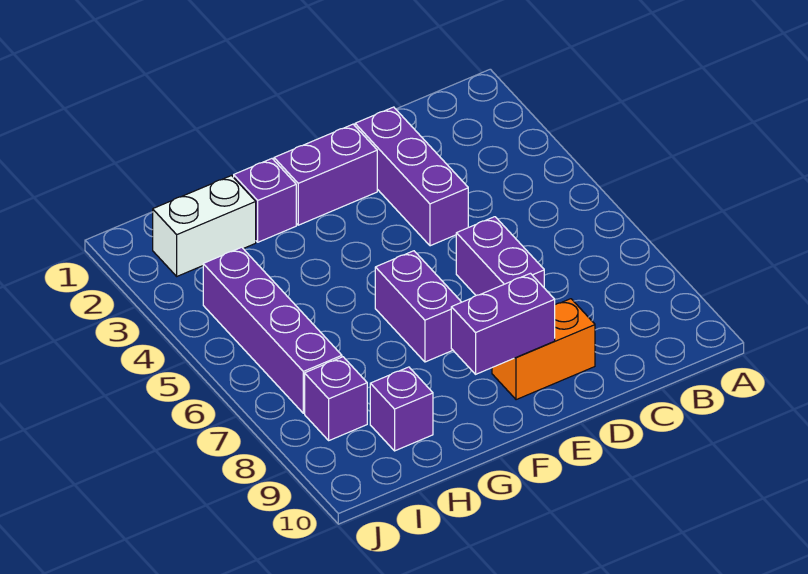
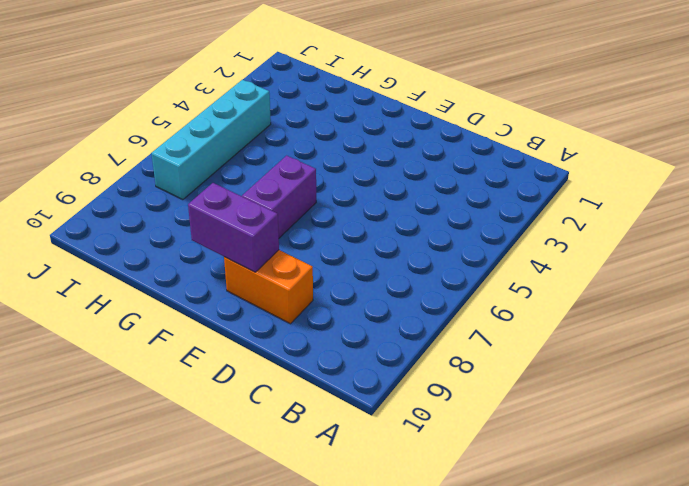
cyan brick I4:I7 level 1 -> purple brick I4:I7 level 1
none -> purple brick D2:D4 level 1
none -> purple brick D6:D7 level 1

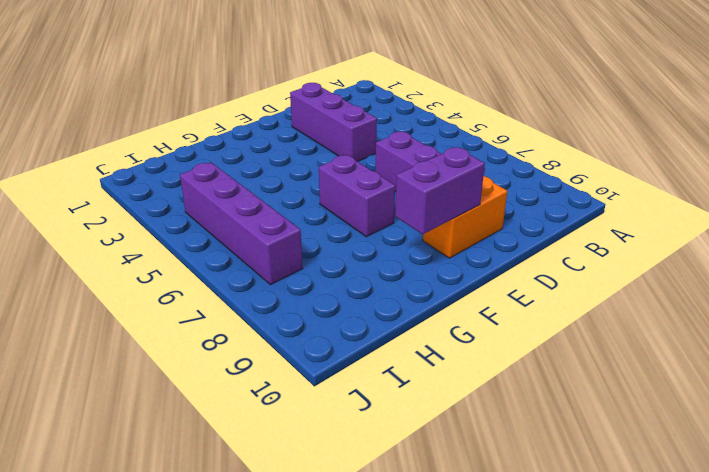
none -> purple brick E2:F2 level 1
none -> purple brick G2 level 1

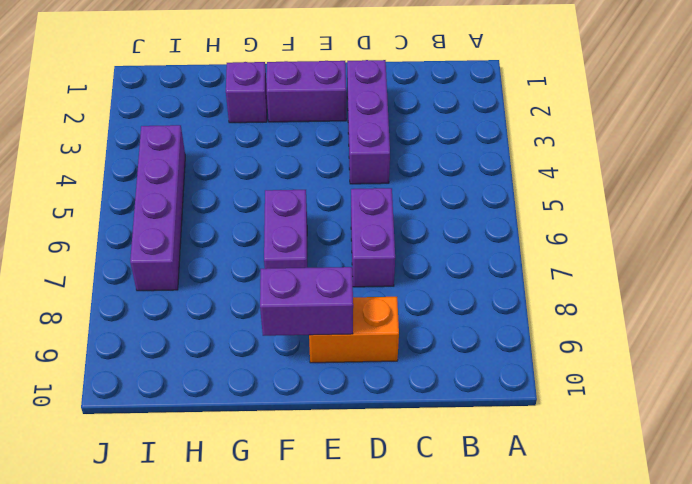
none -> white brick H2:I2 level 1
none -> purple brick H9 level 1

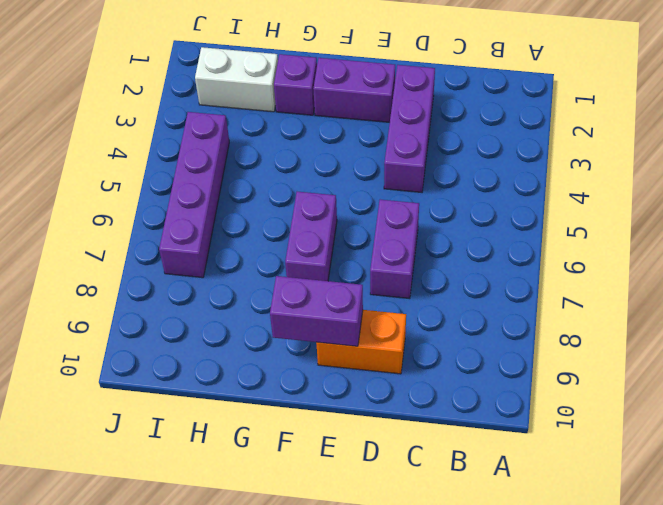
none -> purple brick H9 level 1
none -> purple brick I8 level 1

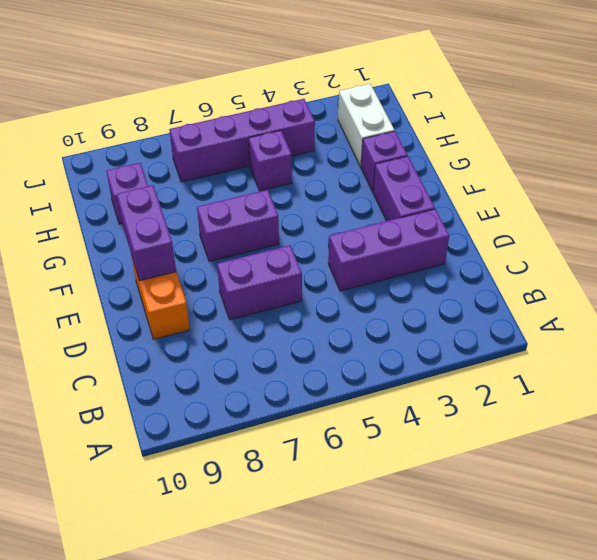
purple brick H5 level 1 -> purple brick I8 level 1

